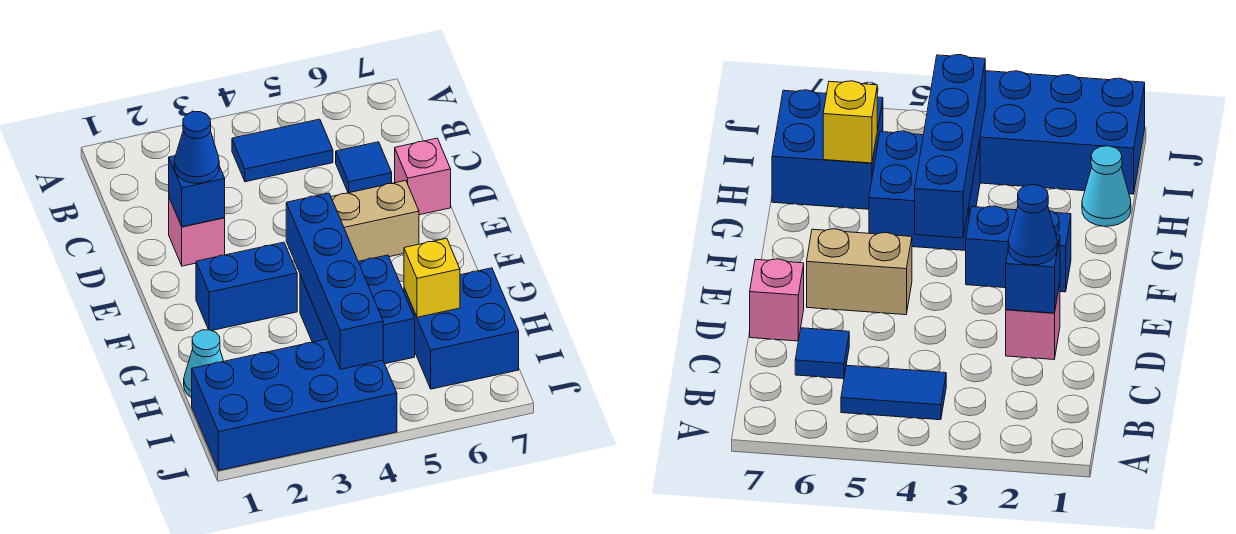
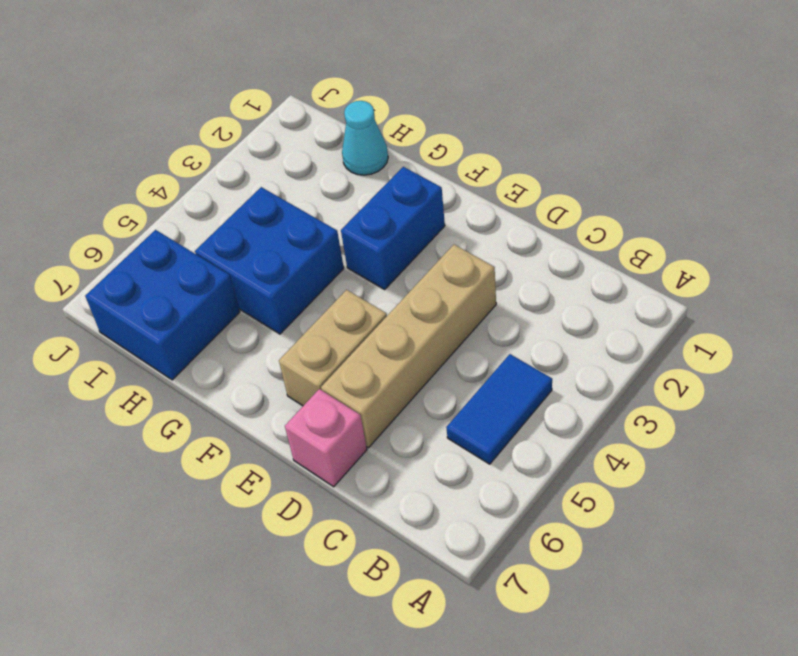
tan brick D3:D6 level 1 -> none
none -> blue tile C6 level 1
none -> pink brick D2 level 1
none -> blue brick I1:J4 level 1

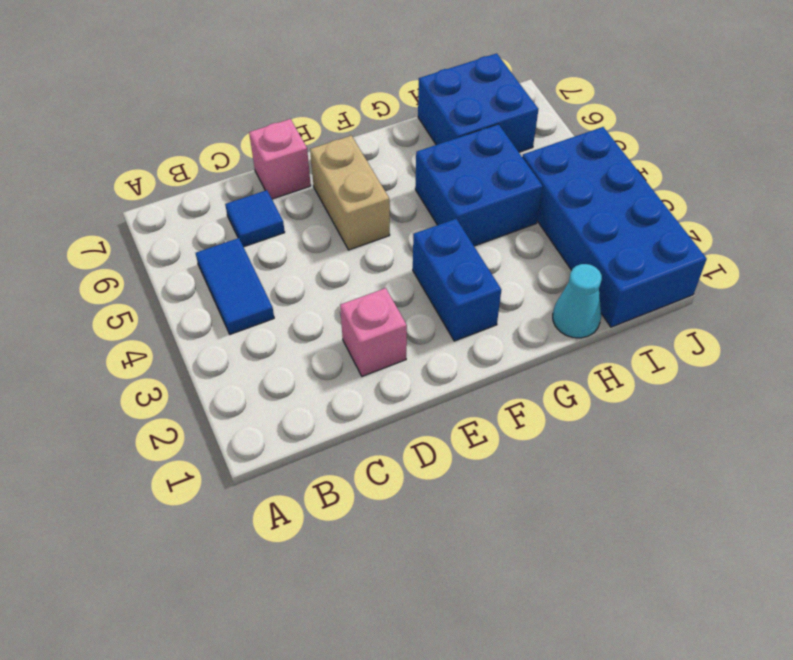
none -> blue brick D2 level 2
none -> blue brick F4:I4 level 2
none -> yellow brick H6 level 2

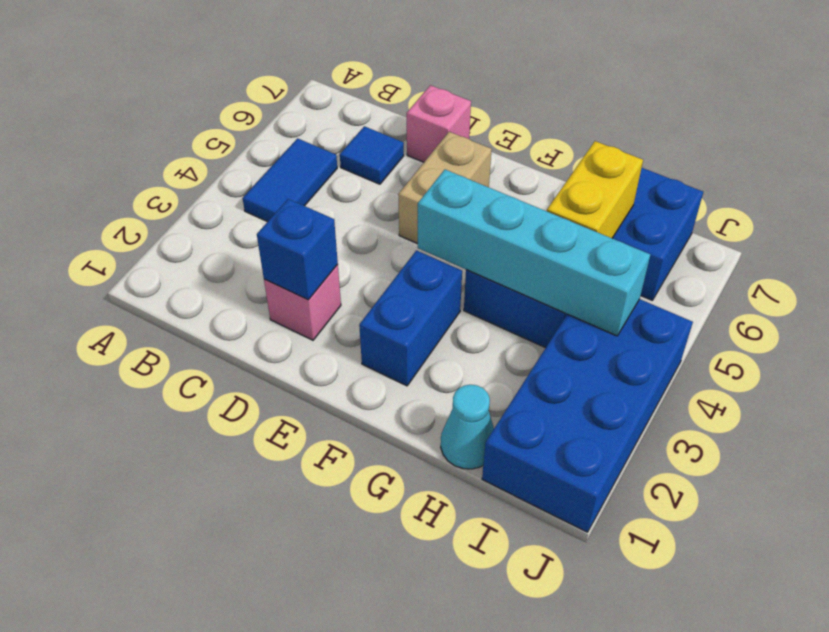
cyan brick F4:I4 level 2 -> blue brick F4:I4 level 2
yellow brick H5:H6 level 2 -> yellow brick H6 level 2
none -> blue cone D2 level 3

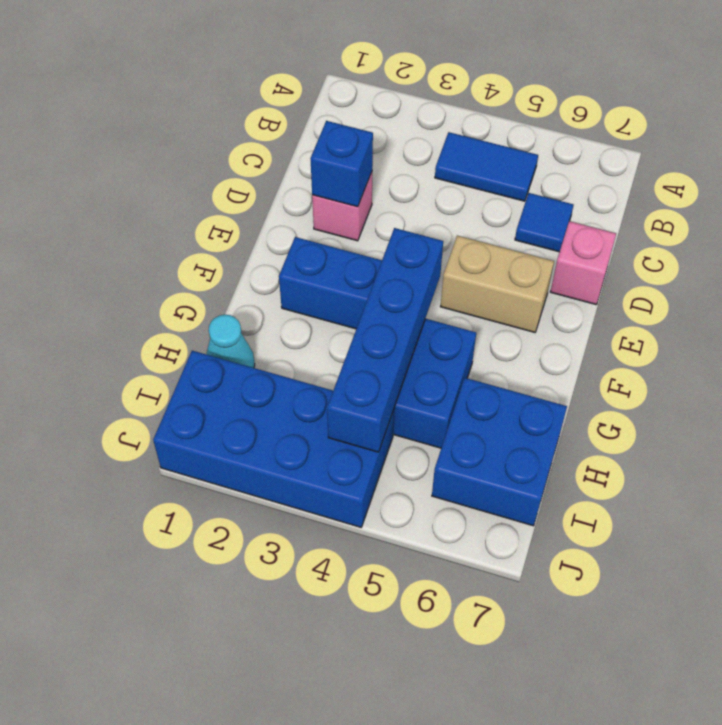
none -> yellow brick H6 level 2
none -> blue cone D2 level 3

